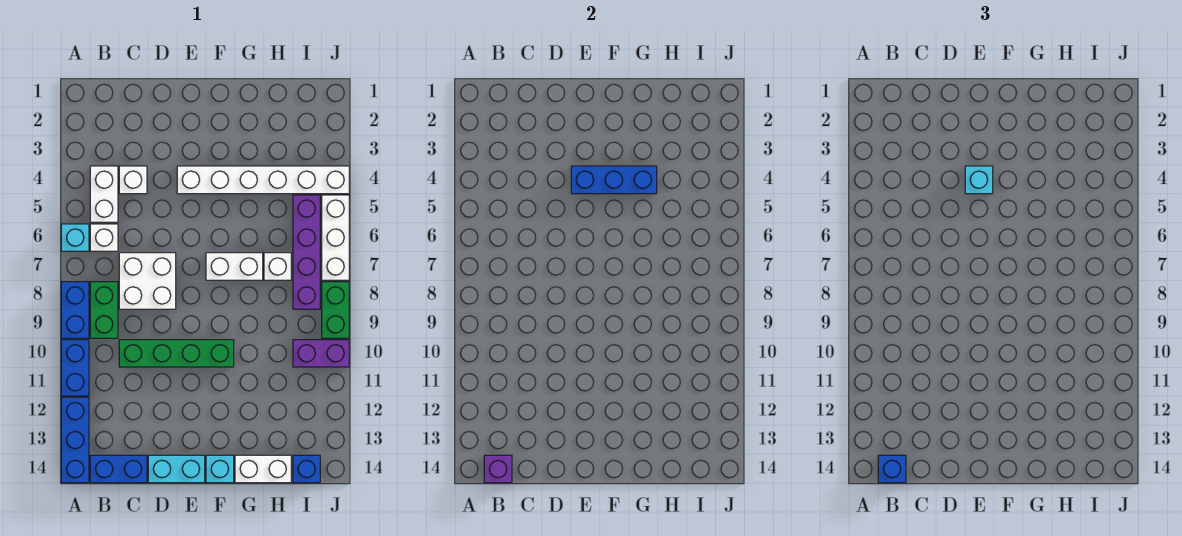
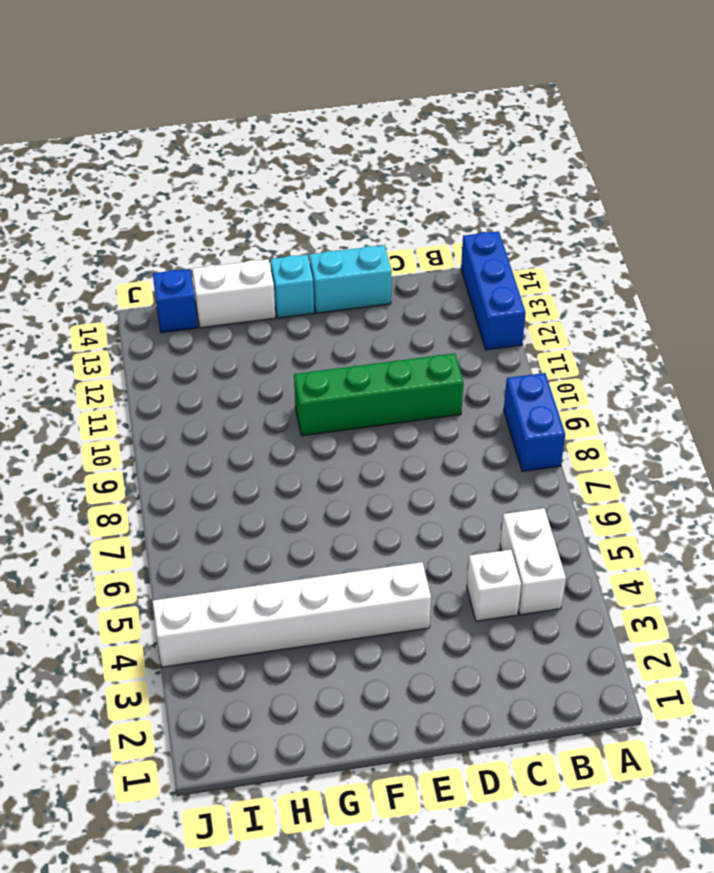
none -> cyan brick A6 level 1
none -> blue brick A10:A11 level 1
none -> white brick B6 level 1

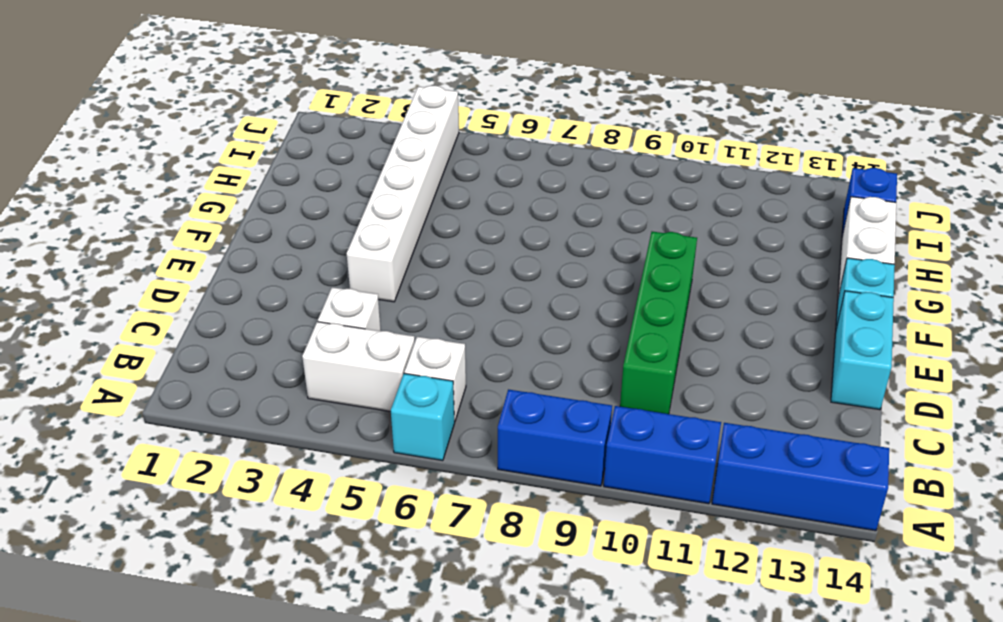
none -> green brick B8:B9 level 1
none -> blue brick B14:C14 level 1
none -> white brick C7:D8 level 1

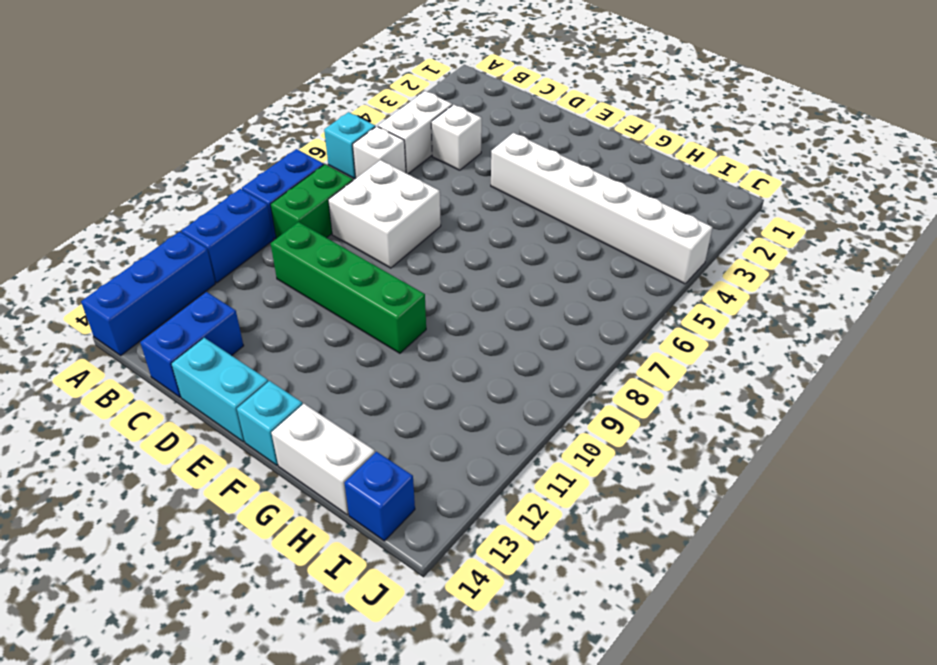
blue brick C13:C14 level 1 -> blue brick B14:C14 level 1
none -> white brick F7:G7 level 1
none -> white brick H7 level 1
none -> purple brick I5:I8 level 1

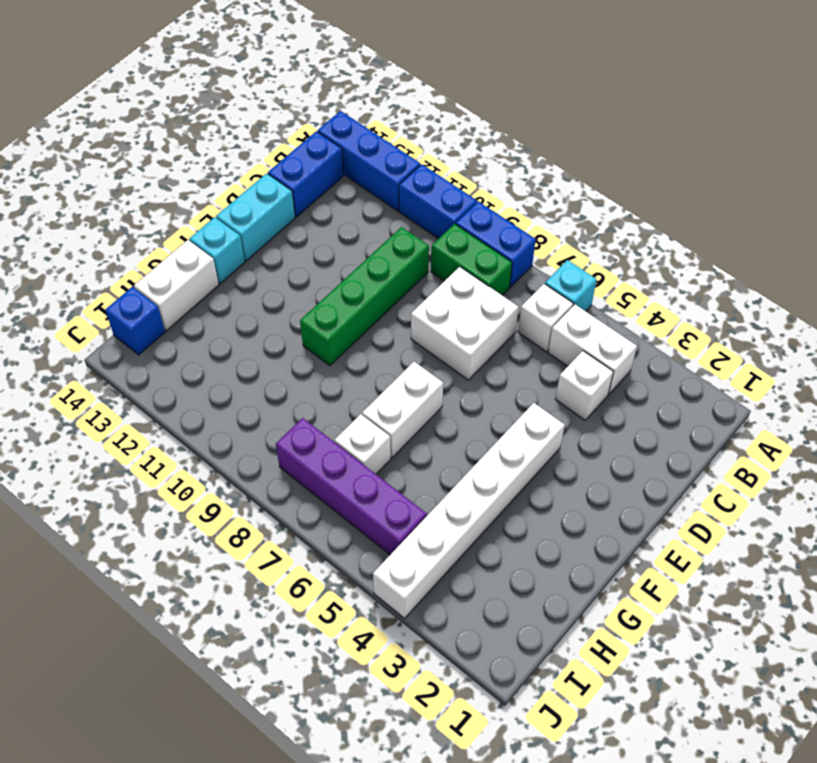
none -> purple brick I10:J10 level 1
none -> white brick J5:J7 level 1
none -> green brick J8:J9 level 1

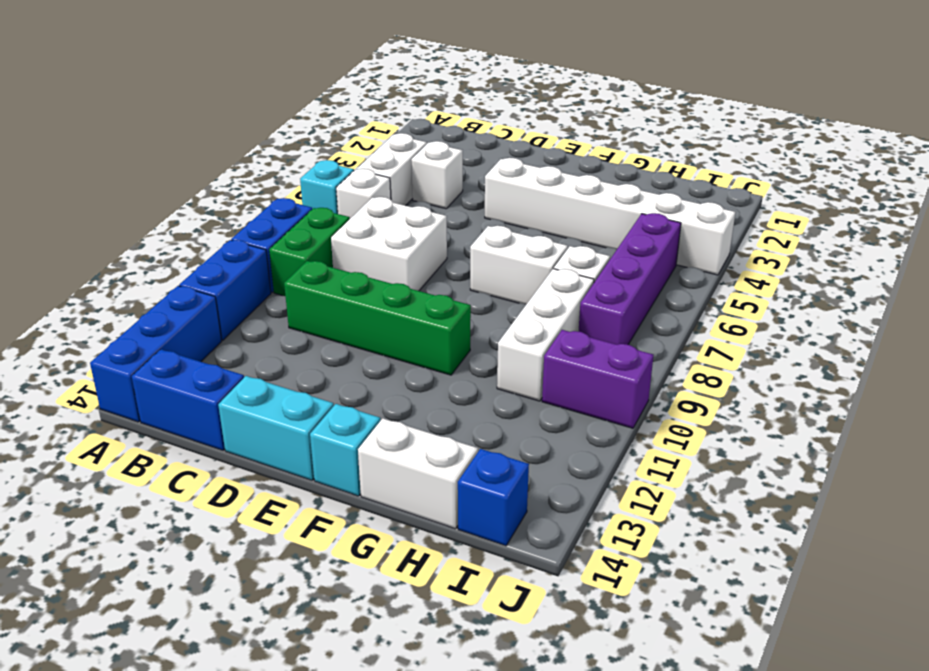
white brick H8:H10 level 1 -> white brick J5:J7 level 1
none -> green brick J8:J9 level 1
none -> purple brick B14 level 2
none -> blue brick E4:G4 level 2

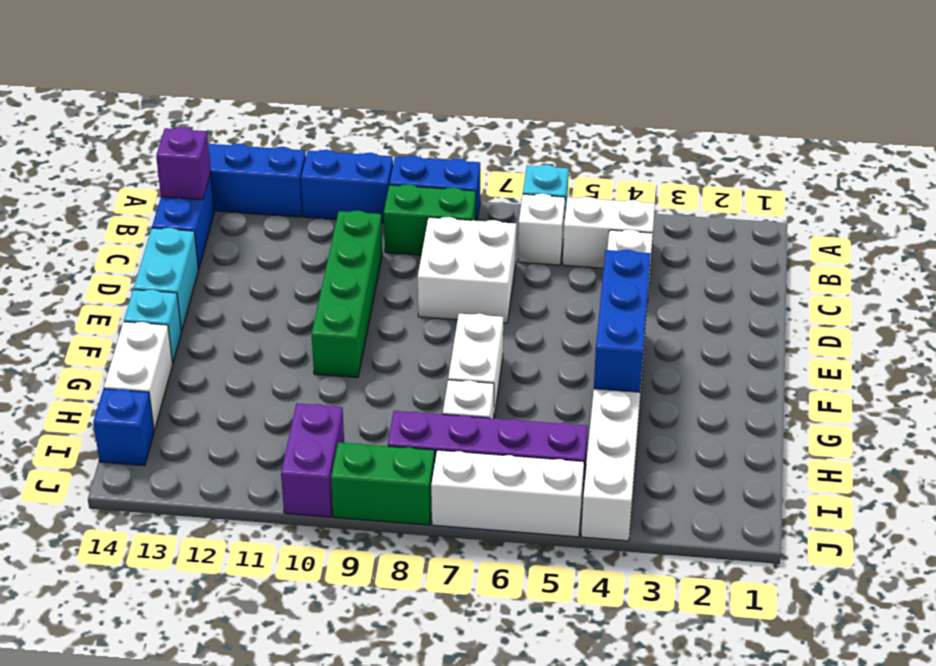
none -> blue brick B14 level 3
none -> cyan brick E4 level 3

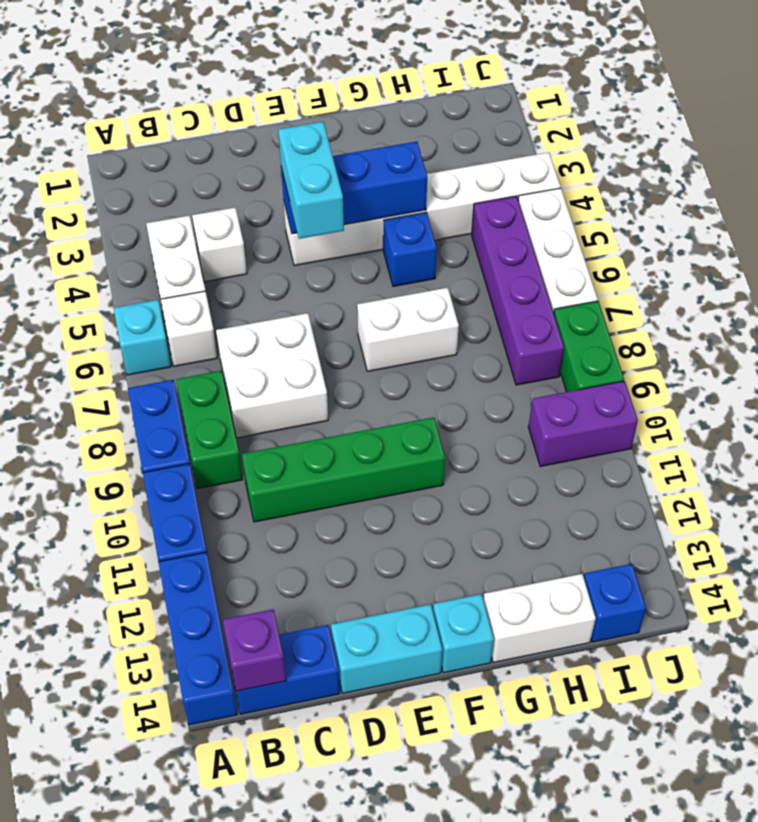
cyan brick E4:E5 level 3 -> cyan brick E4 level 3
blue brick G5 level 1 -> blue brick B14 level 3
none -> white brick H7 level 1

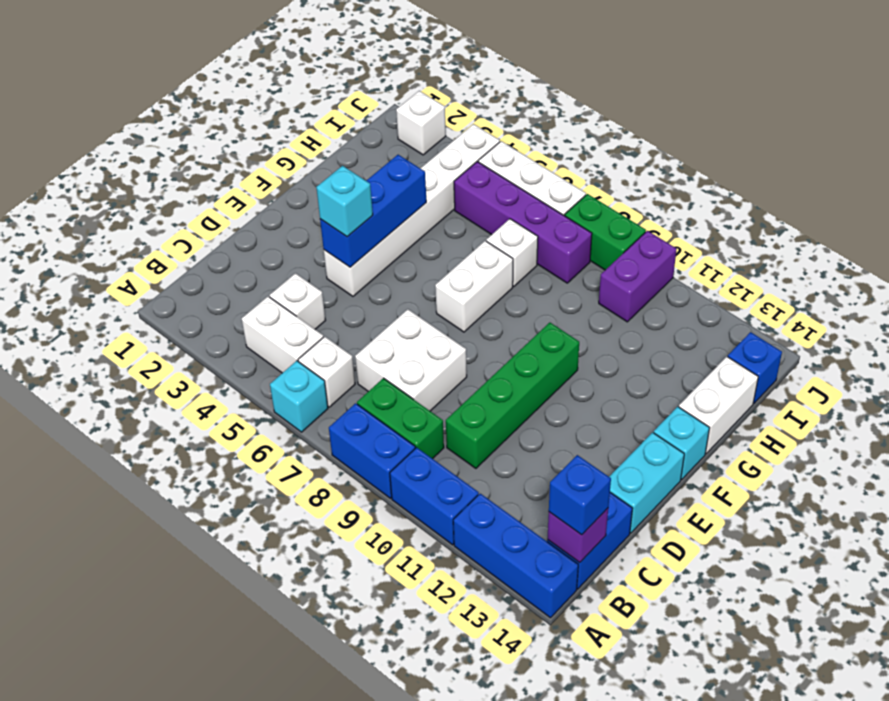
white brick J2 level 1 -> none

